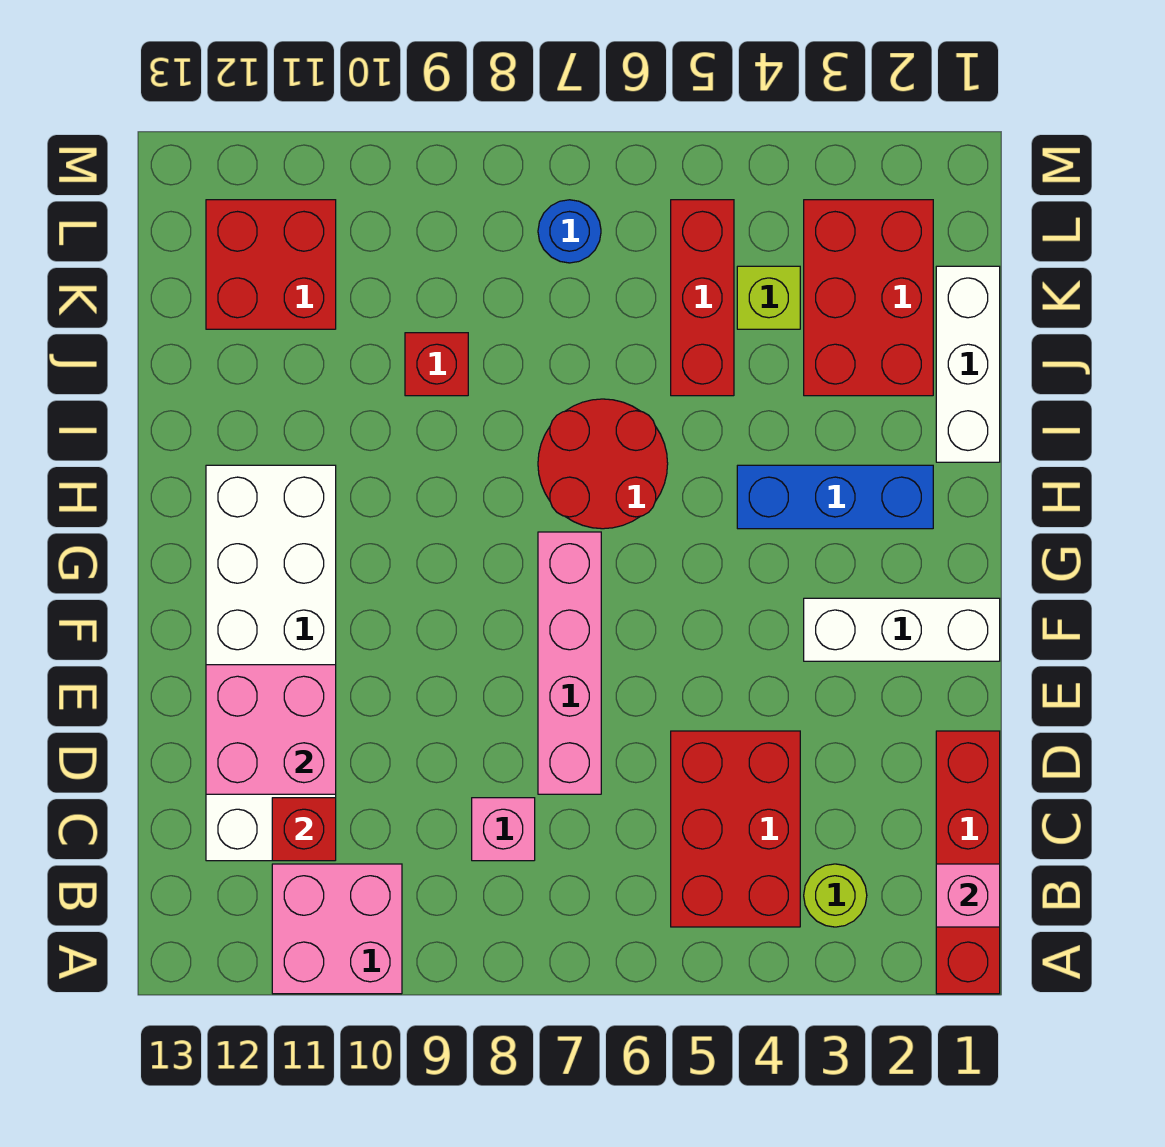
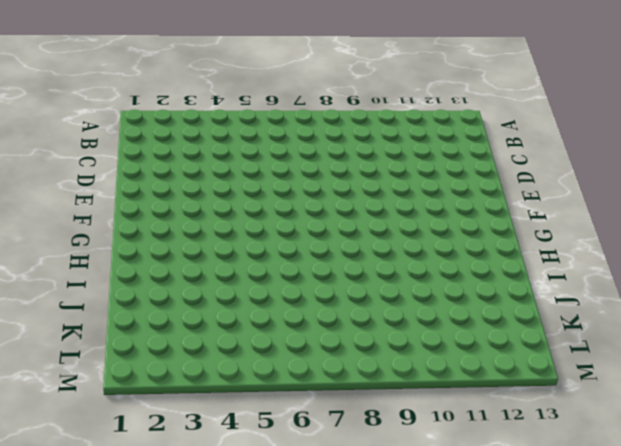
none -> red brick A1:D1 level 1
none -> pink brick A10:B11 level 1
none -> lime round brick B3 level 1

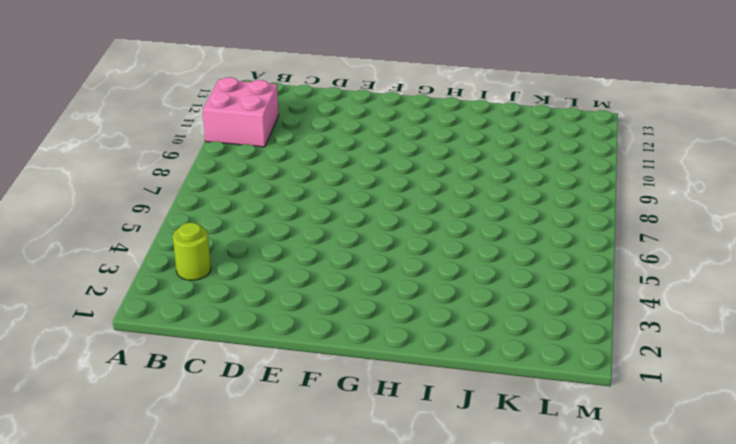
none -> red brick A1:D1 level 1
none -> red brick B4:D5 level 1
none -> pink brick C8 level 1

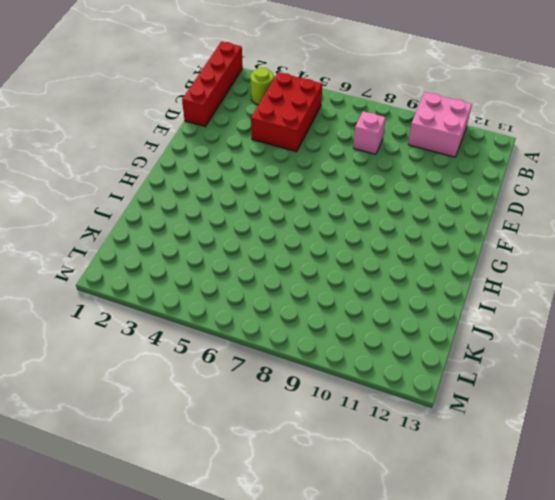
none -> white brick C11:H12 level 1
none -> pink brick D7:G7 level 1
none -> white brick F1:F3 level 1

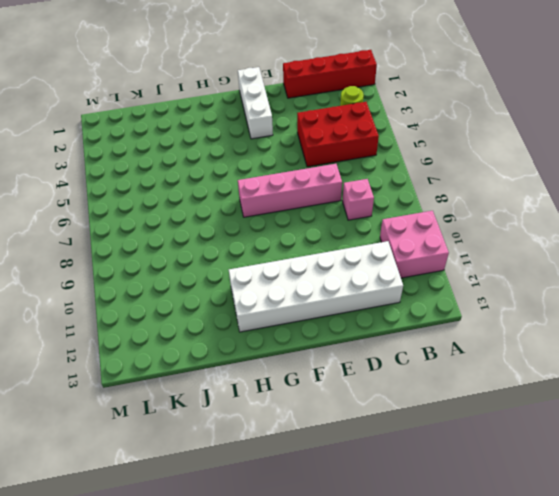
none -> blue brick H2:H4 level 1
none -> red round brick H6:I7 level 1
none -> white brick I1:K1 level 1

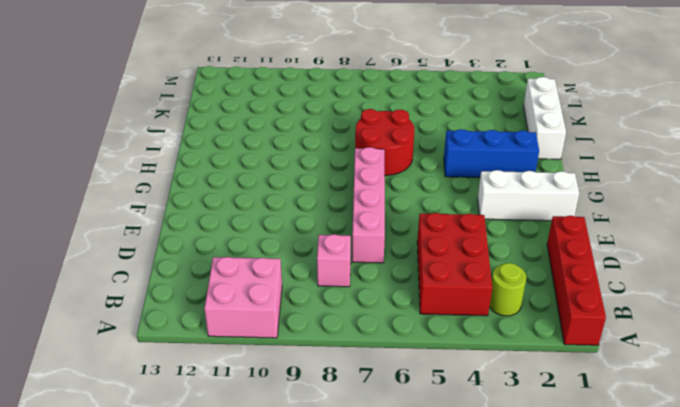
none -> white brick C11:H12 level 1
none -> red brick J2:L3 level 1
none -> red brick J5:L5 level 1

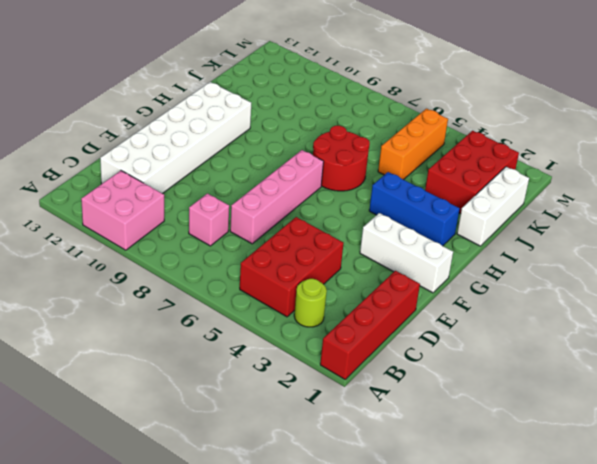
orange brick J5:L5 level 1 -> red brick J5:L5 level 1
none -> red brick J9 level 1
none -> lime brick K4 level 1
none -> red brick K11:L12 level 1

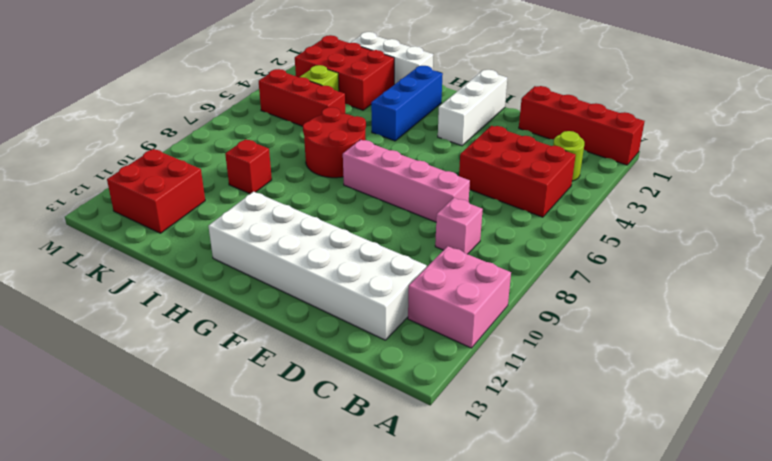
none -> blue round brick L7 level 1
none -> pink brick B1 level 2
none -> red brick C11 level 2

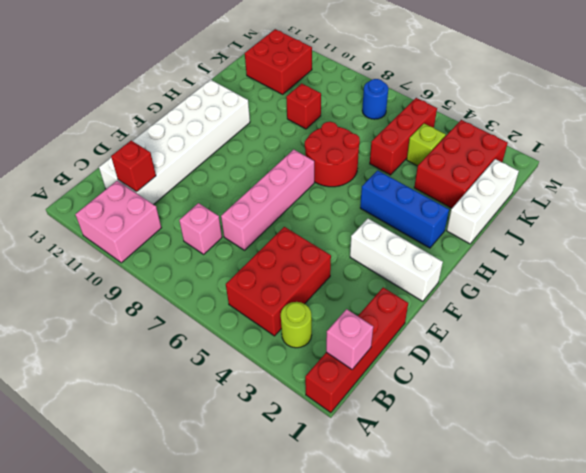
none -> pink brick D11:E12 level 2

